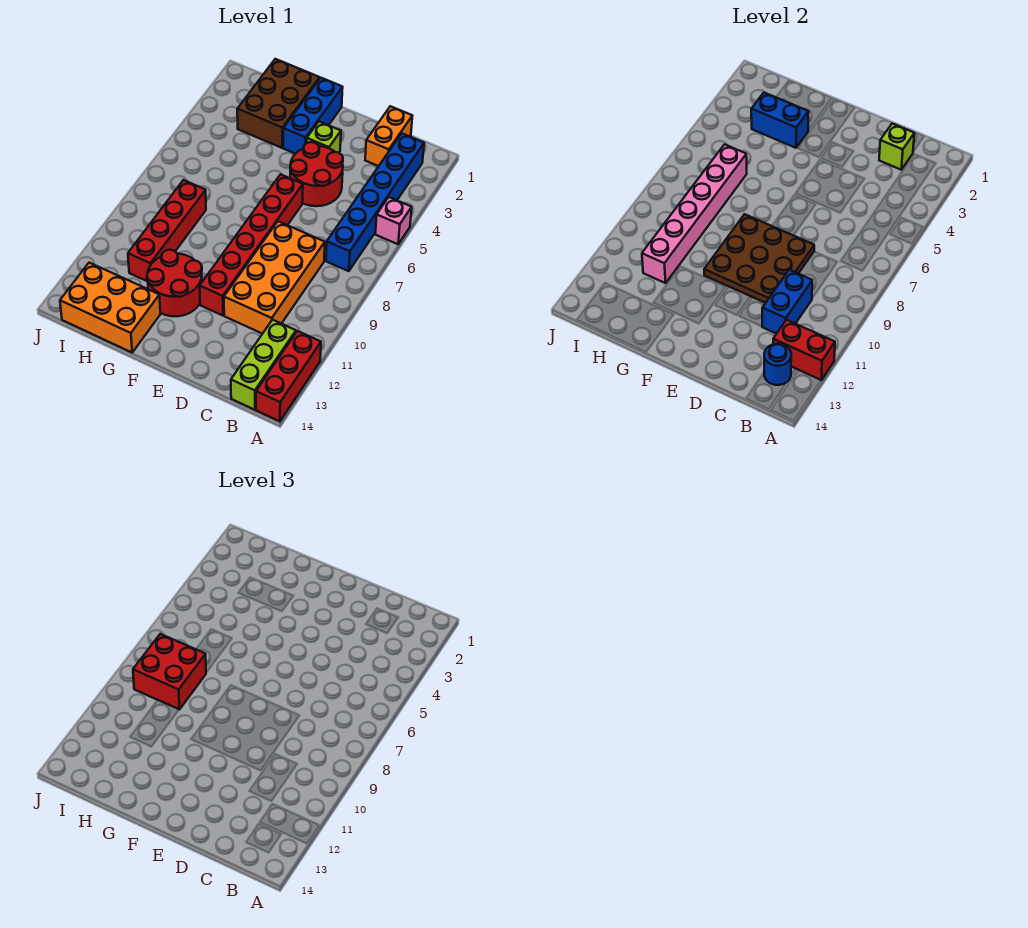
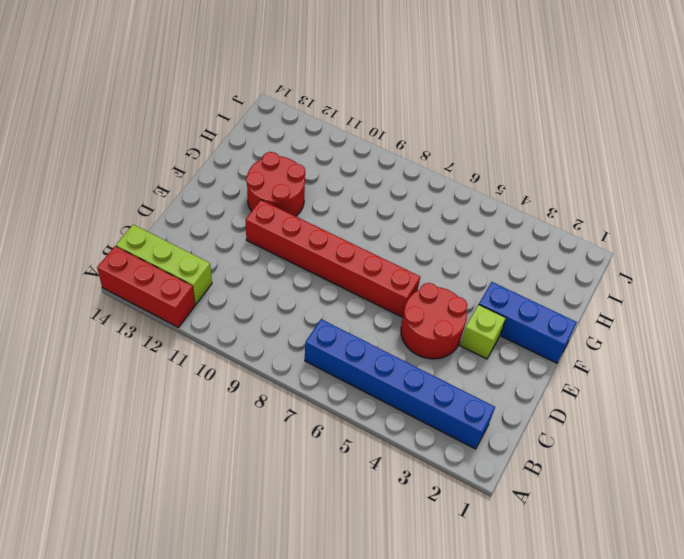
none -> pink brick A5 level 1
none -> orange brick C1:C2 level 1
none -> orange brick C8:D11 level 1

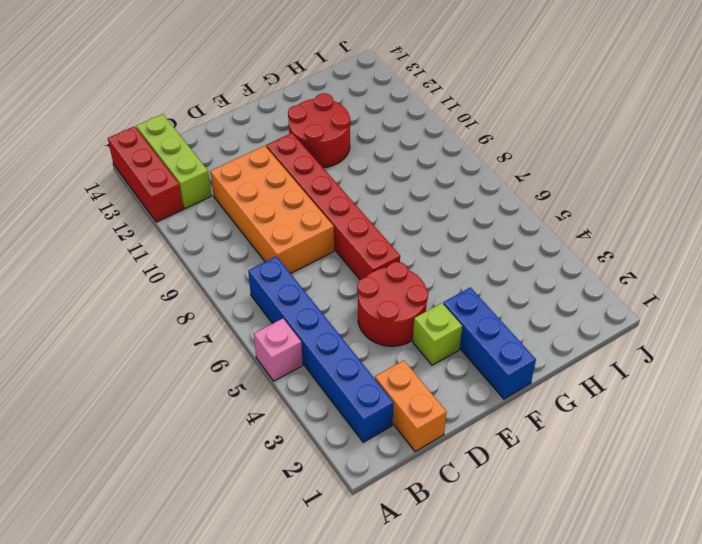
none -> brown brick G1:H3 level 1
none -> orange brick G13:I14 level 1
none -> red brick H8:H11 level 1

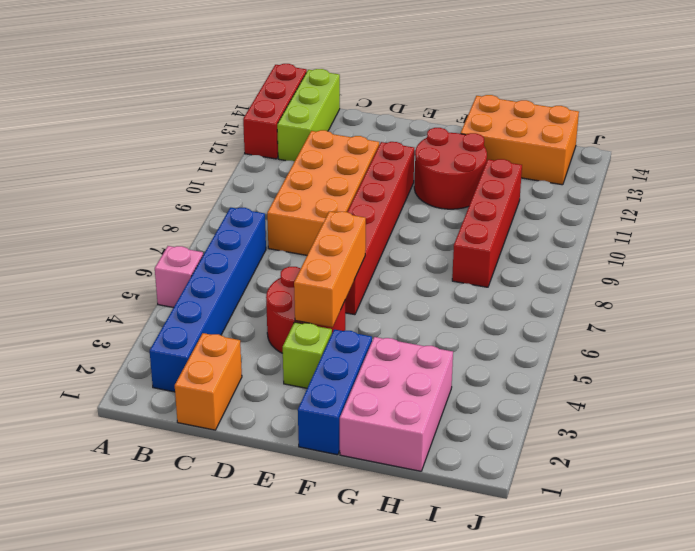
orange brick E4:E6 level 2 -> none
pink brick G1:H3 level 1 -> brown brick G1:H3 level 1
none -> red brick A12:B12 level 2
none -> blue round brick B13 level 2
none -> lime brick C2 level 2

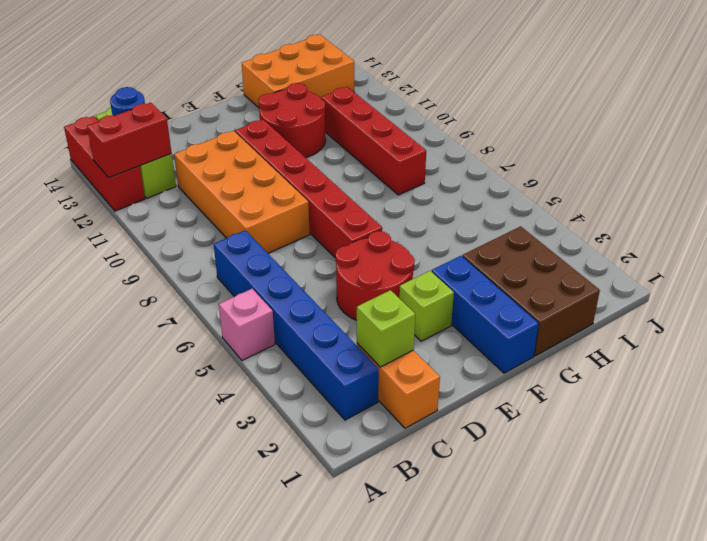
none -> blue brick C10:C11 level 2
none -> brown plate D8:F10 level 2
none -> blue brick G3:H3 level 2

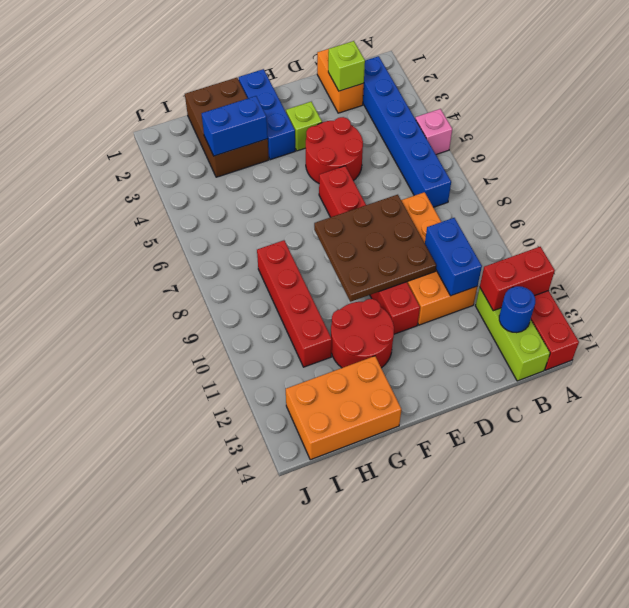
none -> pink brick H6:H11 level 2
none -> red brick H8:I9 level 3

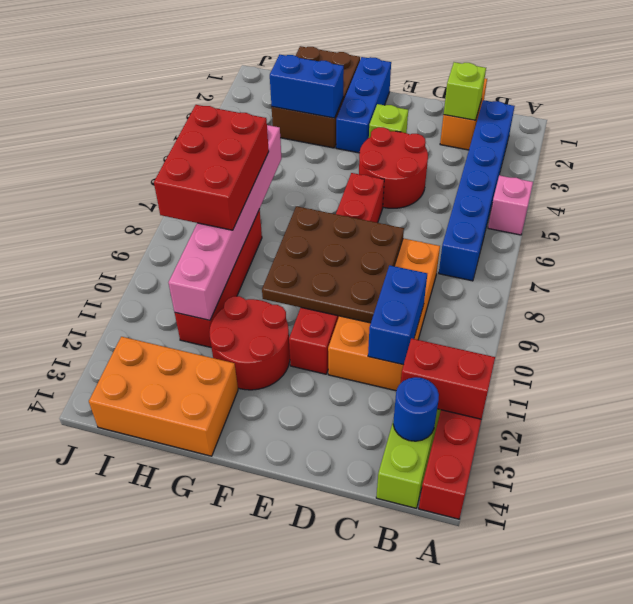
red brick H7:I9 level 3 -> red brick H8:I9 level 3

